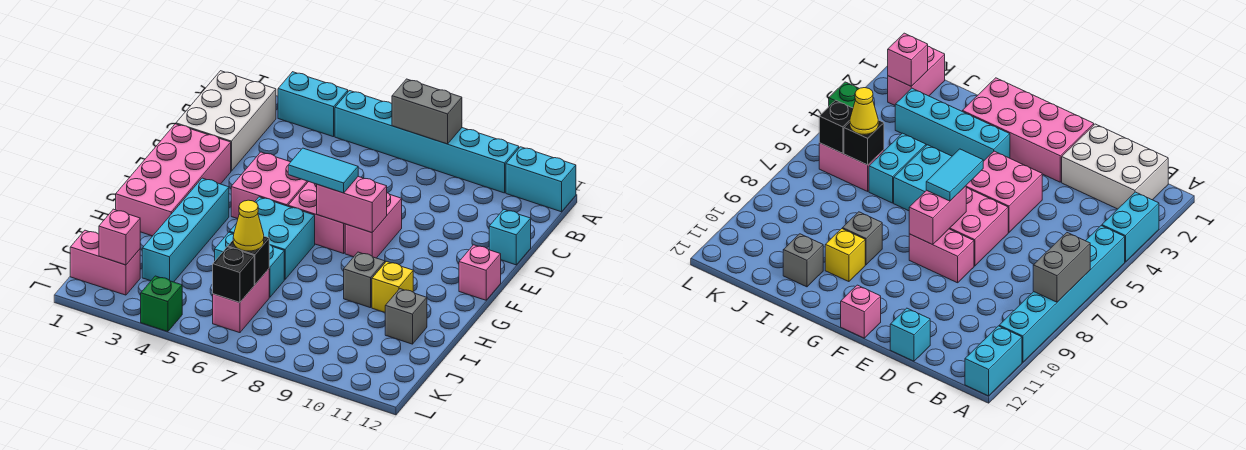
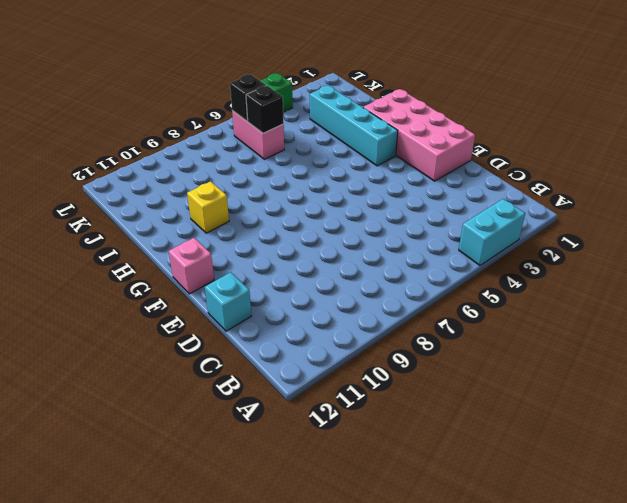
none -> cyan brick A5:A10 level 1
none -> cyan brick A11:A12 level 1
none -> white brick B1:D2 level 1

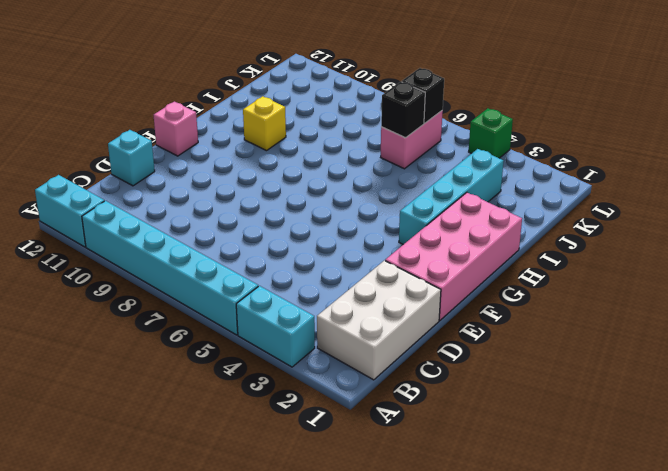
none -> pink brick E4:F5 level 1
none -> pink brick E6:F7 level 1
none -> pink brick E8:F8 level 1

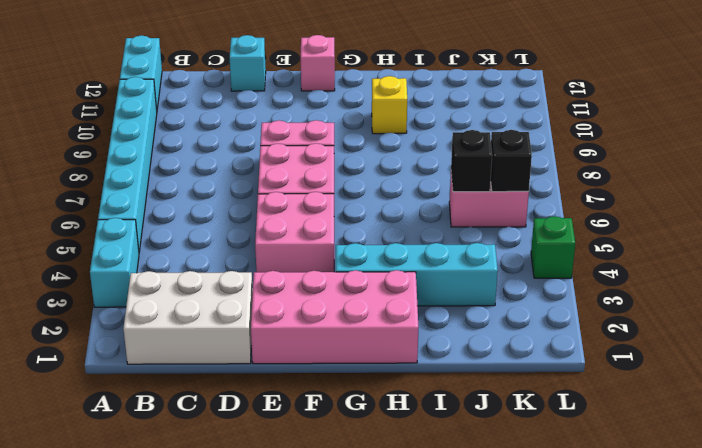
none -> cyan brick G5:H6 level 1
none -> grey brick H9 level 1
none -> cyan brick I5:I6 level 1

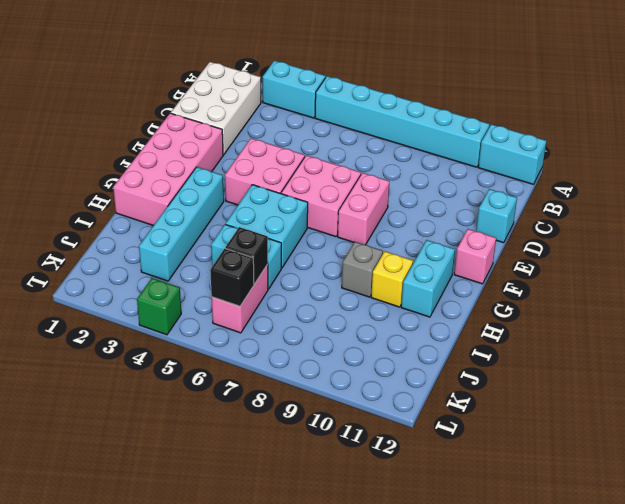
cyan brick G11:H11 level 1 -> none
none -> grey brick I11 level 1
none -> pink brick K1:K2 level 1
none -> grey brick A7:A8 level 2

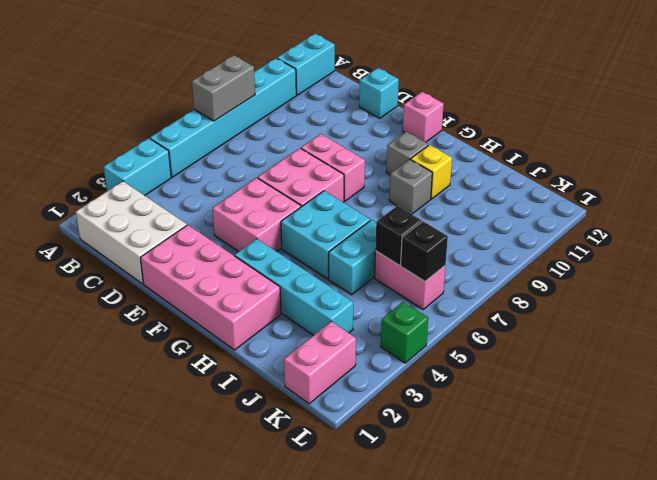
grey brick G10 level 1 -> grey brick I11 level 1
none -> pink brick F7:F8 level 2
none -> pink brick K2 level 2
none -> cyan tile F6:F7 level 3

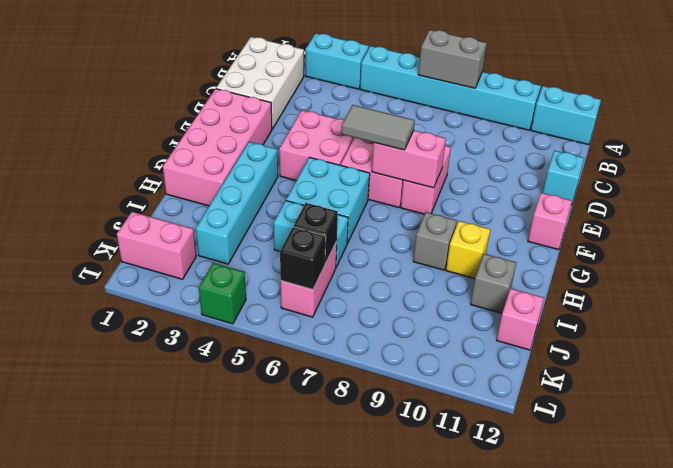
grey tile F6:F7 level 3 -> cyan tile F6:F7 level 3
pink brick J12 level 1 -> pink brick K2 level 2
none -> yellow cone J6 level 3

